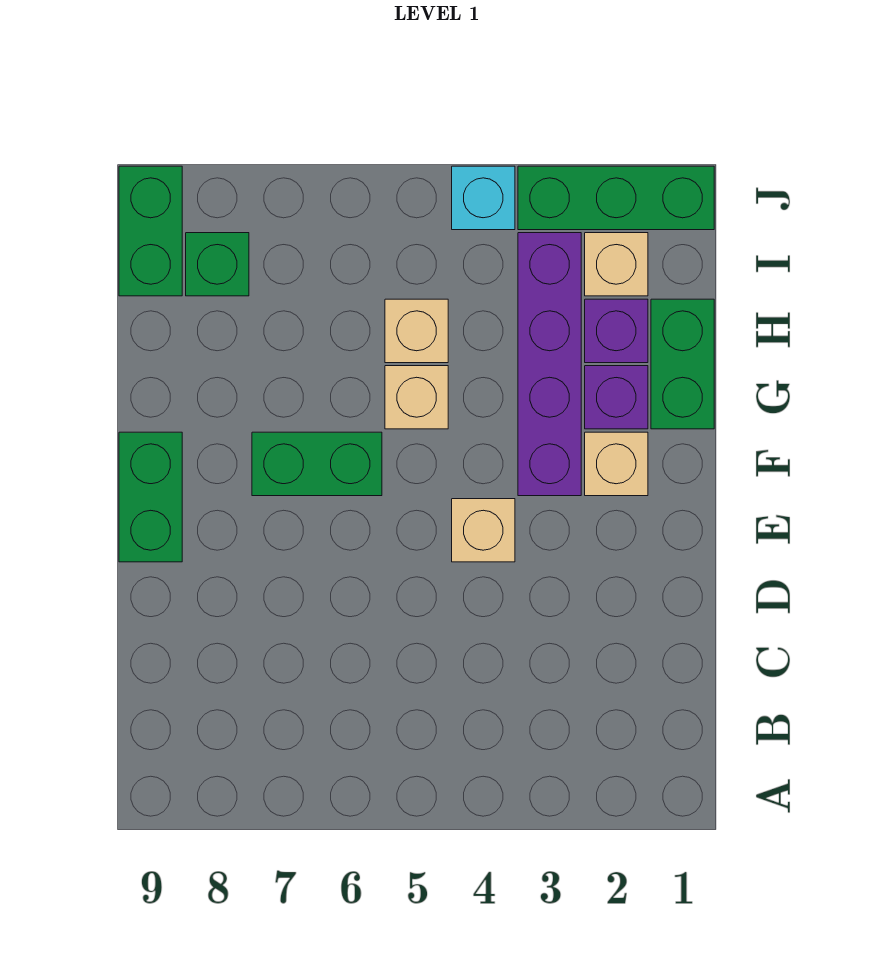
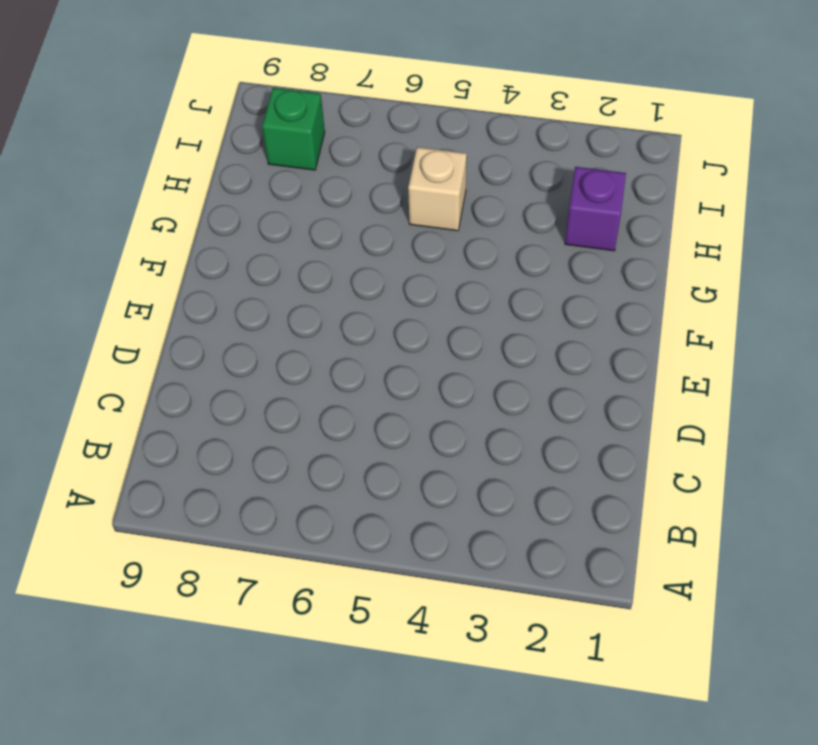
none -> tan brick E4 level 1
none -> green brick E9:F9 level 1
none -> tan brick F2 level 1

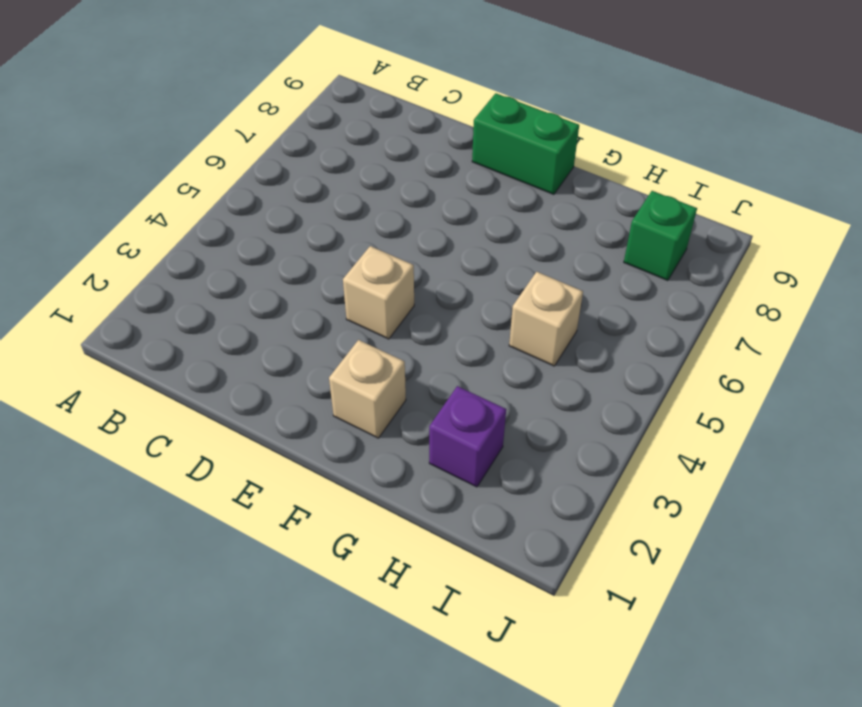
none -> purple brick F3:I3 level 1
none -> green brick F6:F7 level 1
none -> green brick G1:H1 level 1

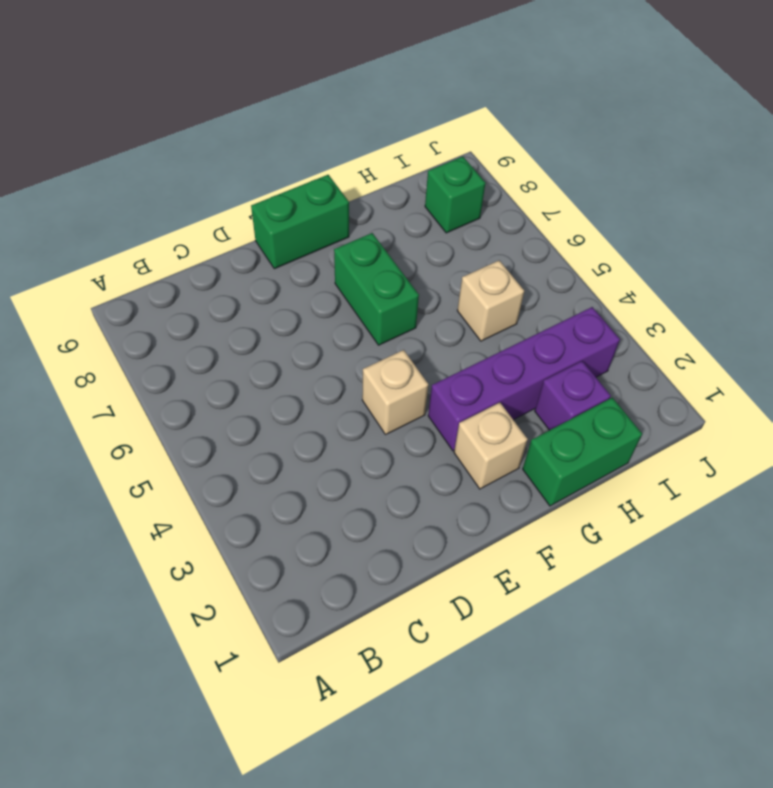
none -> purple brick G2 level 1
none -> tan brick G5 level 1
none -> tan brick I2 level 1

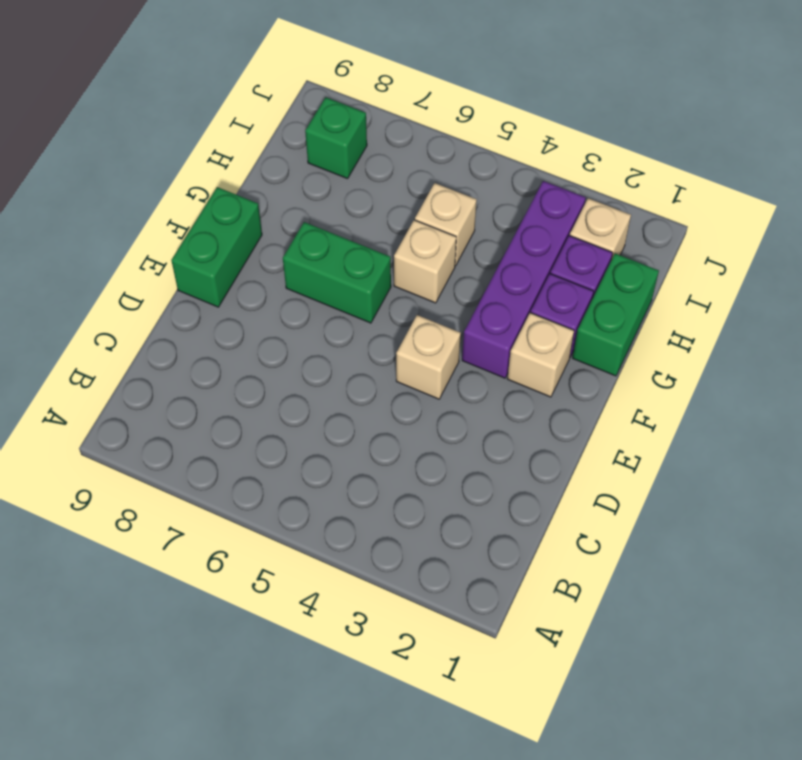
none -> green brick I9:J9 level 1
none -> green brick J1:J3 level 1
none -> cyan brick J4 level 1

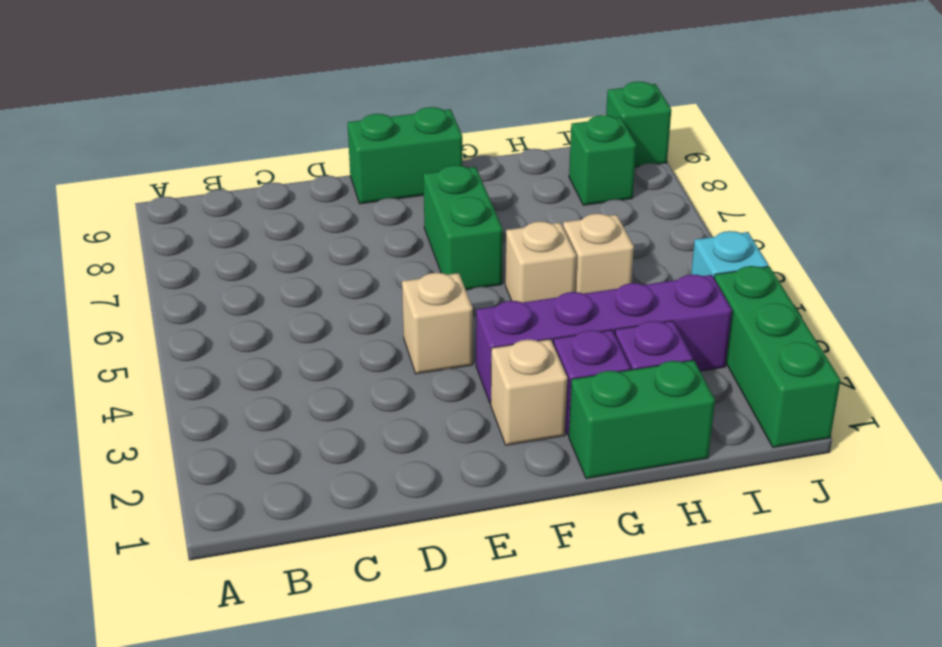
green brick J9 level 1 -> green brick I9:J9 level 1
none -> tan brick I2 level 1

